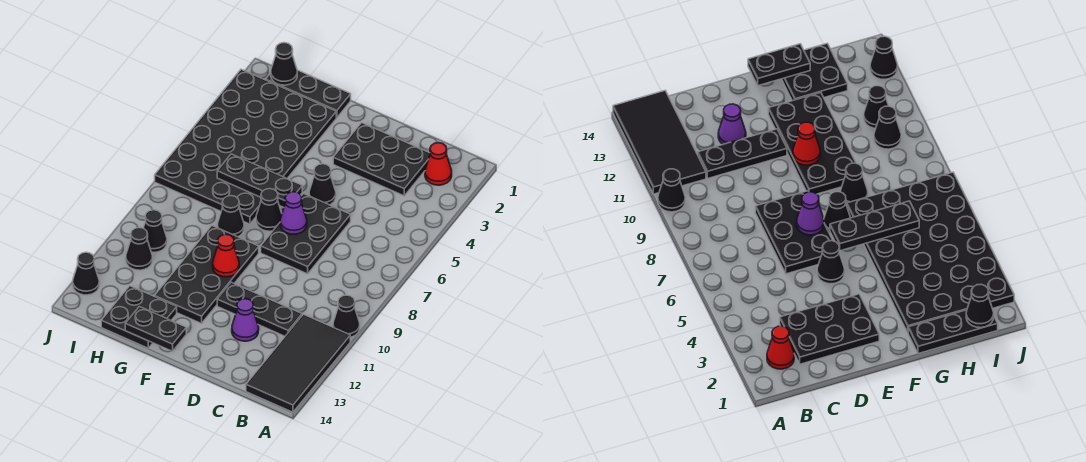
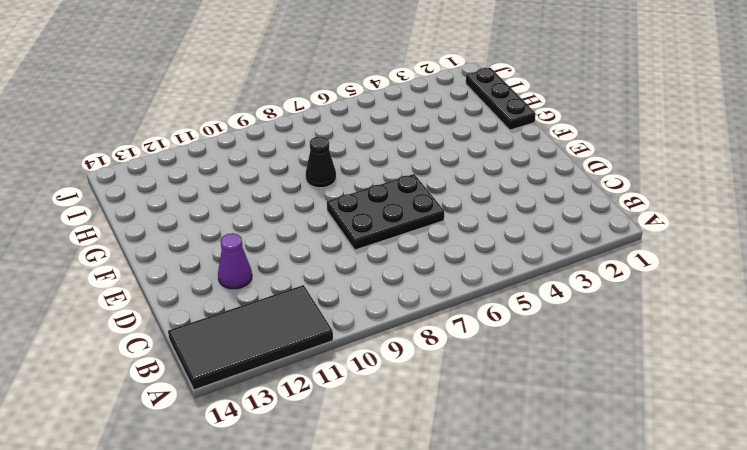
none -> black cone A10 level 1
none -> red cone B2 level 1
none -> black plate C2:E3 level 1

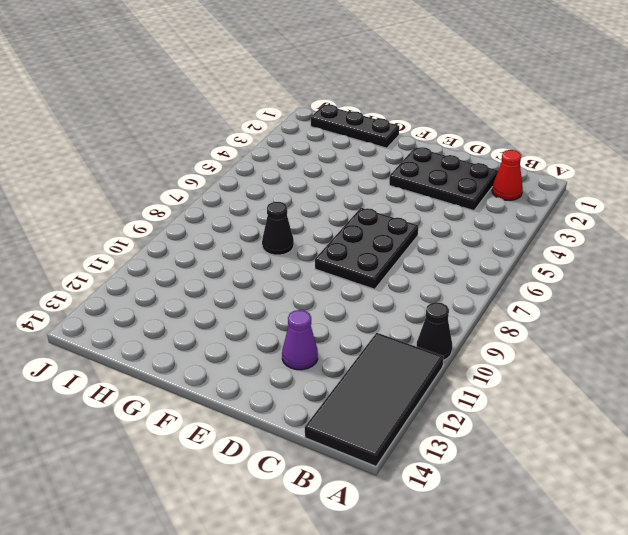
none -> black plate C11:E11 level 1
none -> black cone E5 level 1
none -> black cone F7 level 1

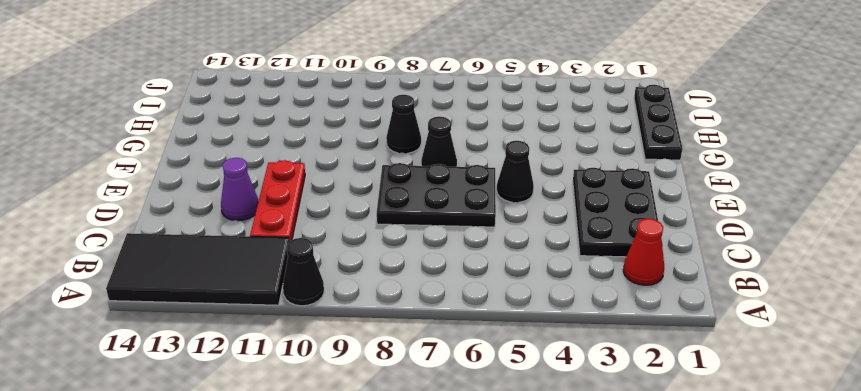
red plate C11:E11 level 1 -> black plate C11:E11 level 1
none -> black plate F9:G12 level 1
none -> black plate G2:J7 level 1
none -> black plate G13:H14 level 1

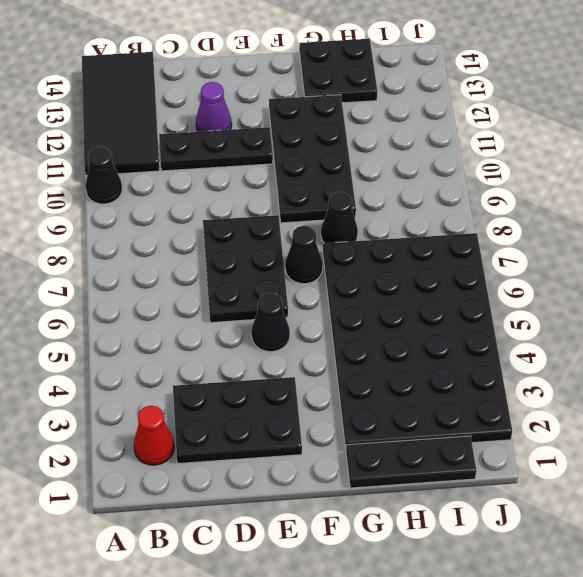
none -> black cone I10 level 1
none -> black cone I11 level 1
none -> black cone J13 level 1

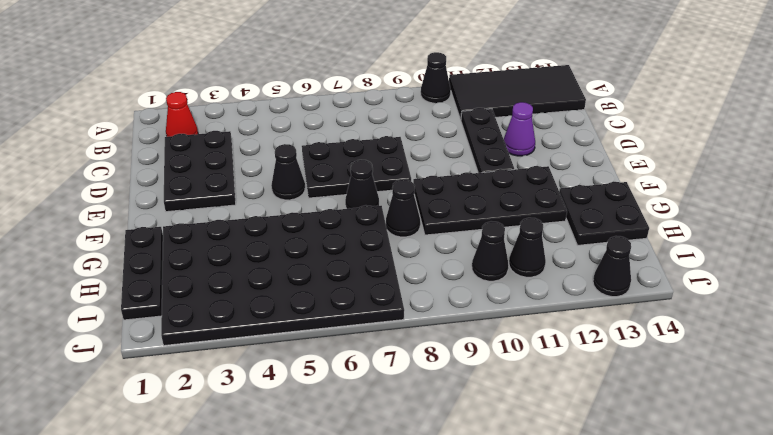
none -> purple cone E7 level 2
none -> black plate F6:H6 level 2
none -> red cone F10 level 2

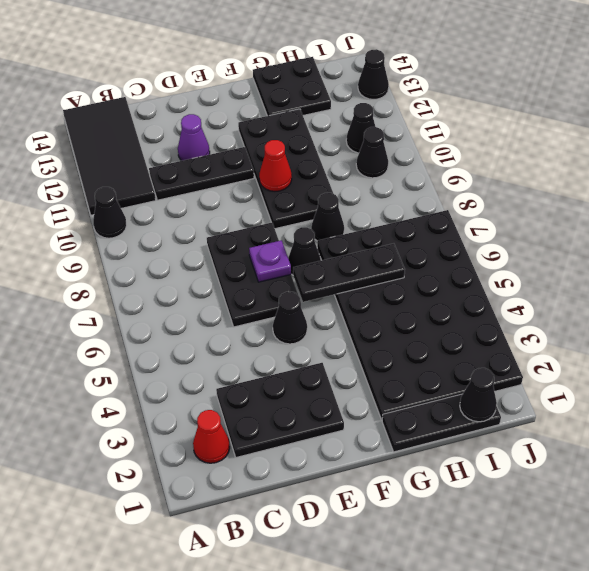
purple plate E7 level 2 -> purple cone E7 level 2
none -> black plate F14:G14 level 2

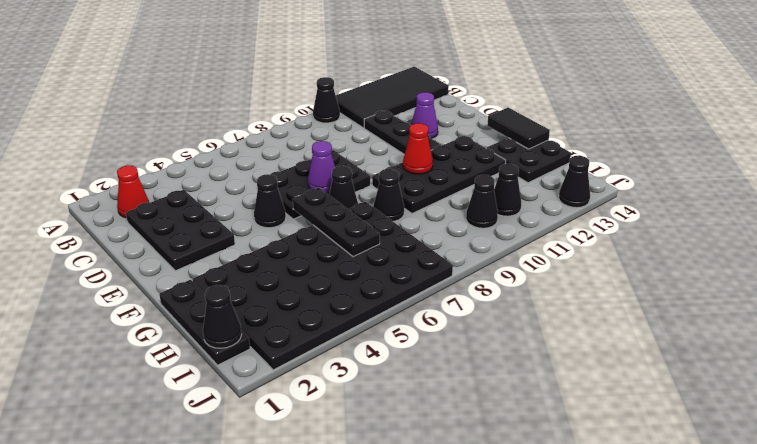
black tile F14:G14 level 2 -> black plate F14:G14 level 2

